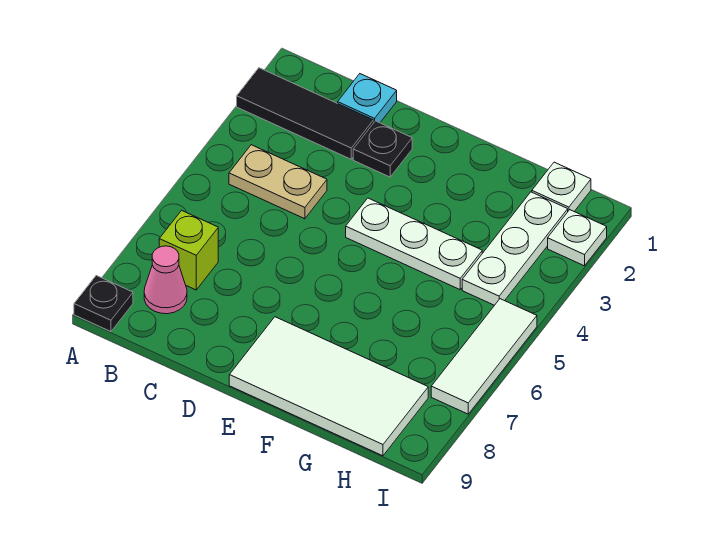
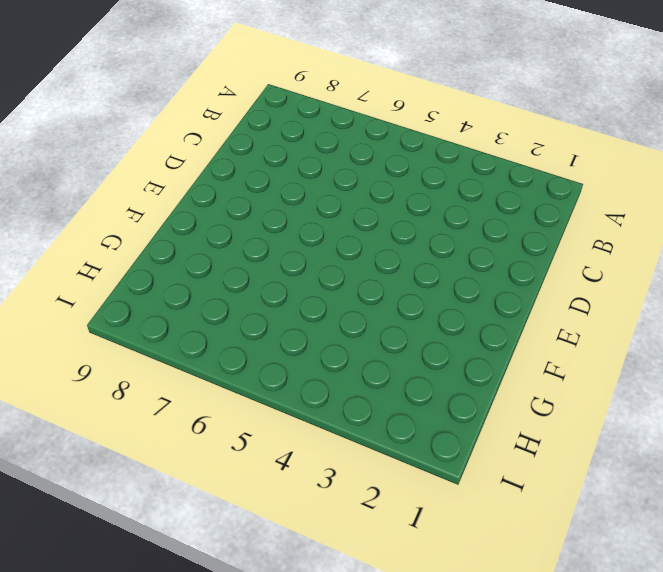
none -> black tile A2:C2 level 1
none -> black plate A9 level 1
none -> tan plate B4:C4 level 1

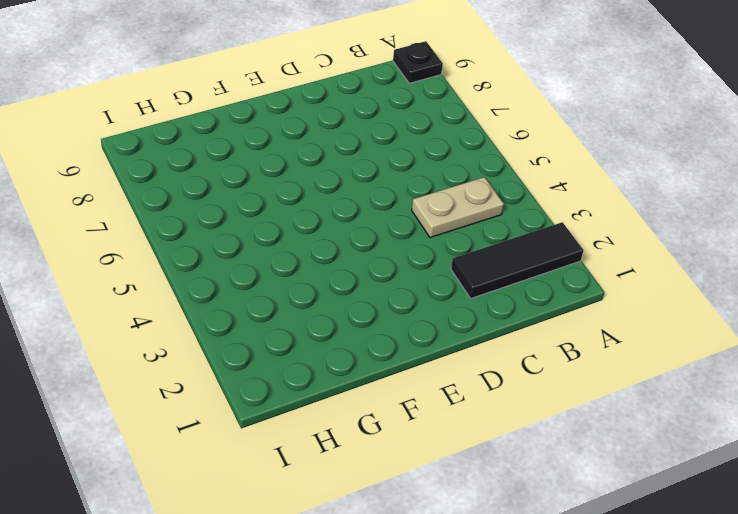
none -> lime brick B7 level 1
none -> pink cone B8 level 1
none -> cyan plate C1 level 1

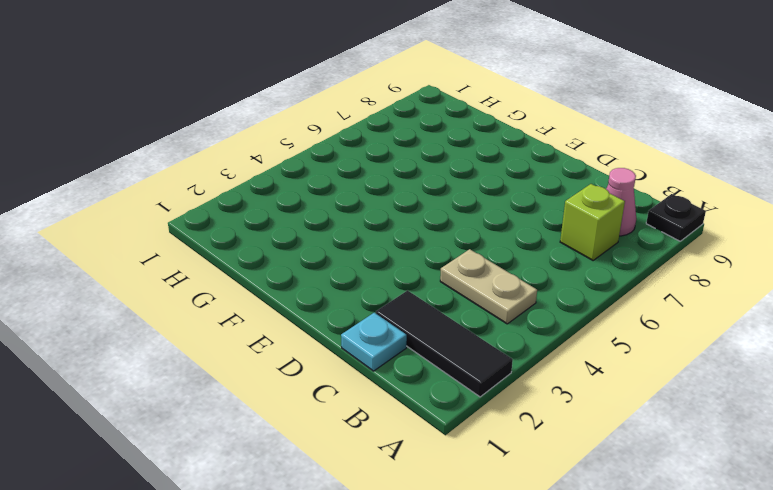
none -> black plate D2 level 1
none -> white plate E4:G4 level 1
none -> white tile E8:H9 level 1

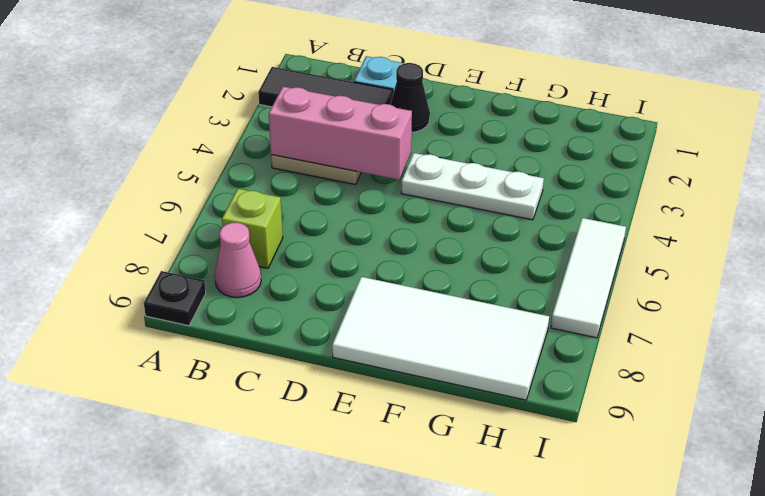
pink brick B4:D4 level 2 -> none
black cone D2 level 1 -> black plate D2 level 1
none -> white plate H1 level 1
none -> white plate H2:H4 level 1
none -> white plate I2 level 1

